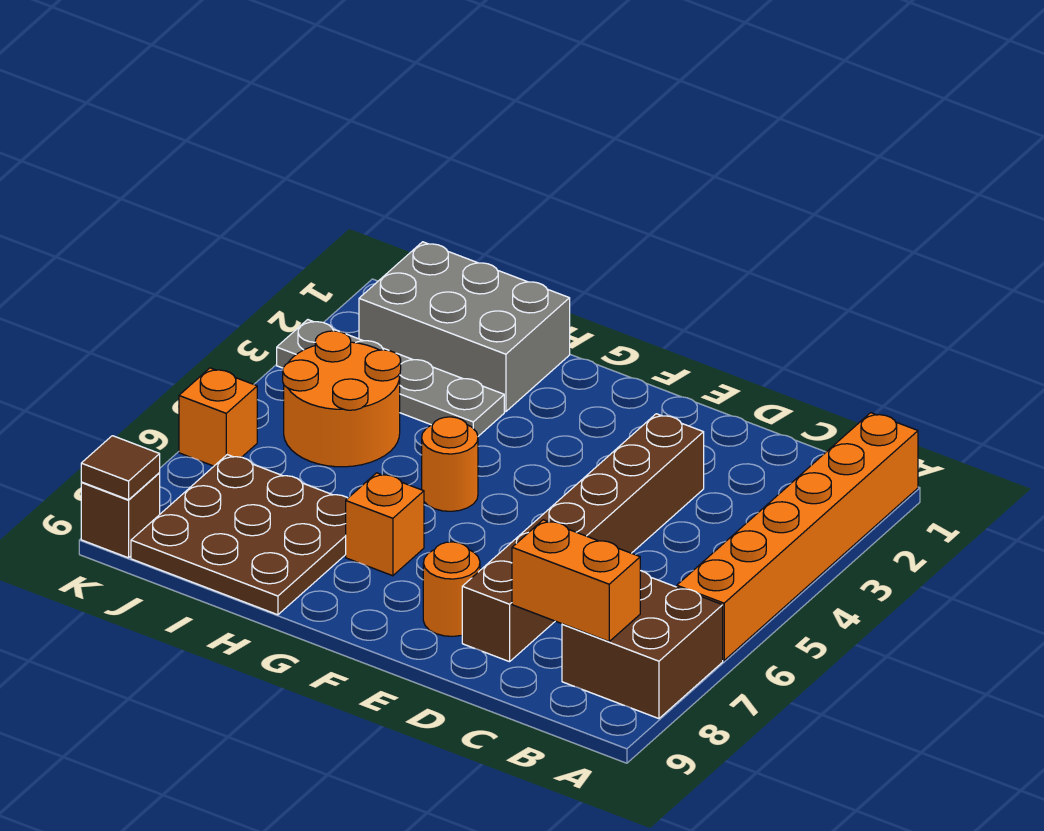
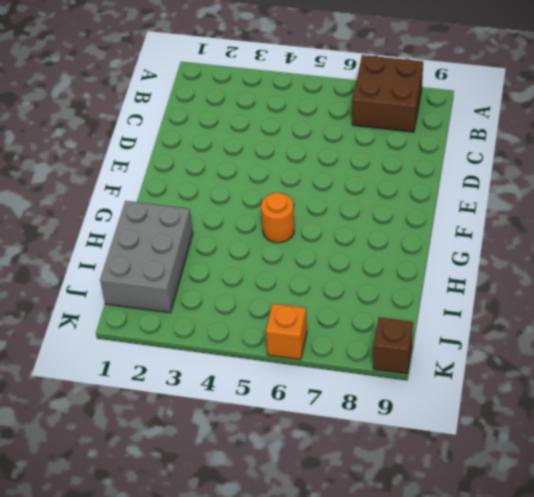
none -> orange brick A1:A6 level 1
none -> brown brick D3:D8 level 1
none -> orange round brick E8 level 1

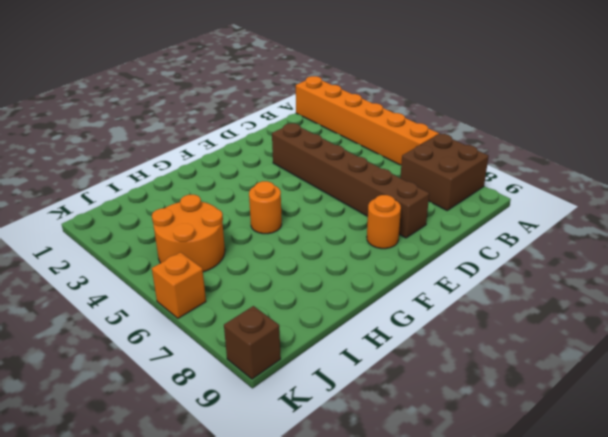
none -> orange brick G7 level 1
none -> grey brick H1:J2 level 1
none -> grey plate H3:K3 level 1

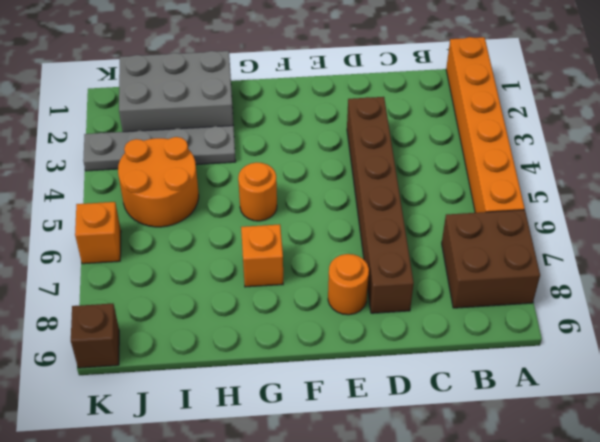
none -> brown plate H7:J9 level 1
none -> orange brick B8:C8 level 2
none -> brown tile K9 level 2

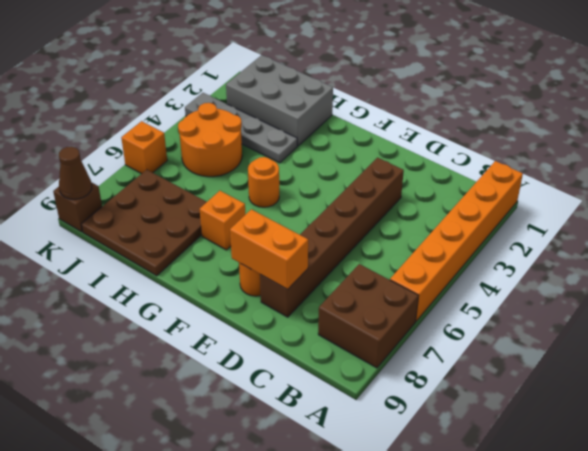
orange brick D8:E8 level 2 -> orange brick B8:C8 level 2
brown cone K9 level 2 -> brown tile K9 level 2

